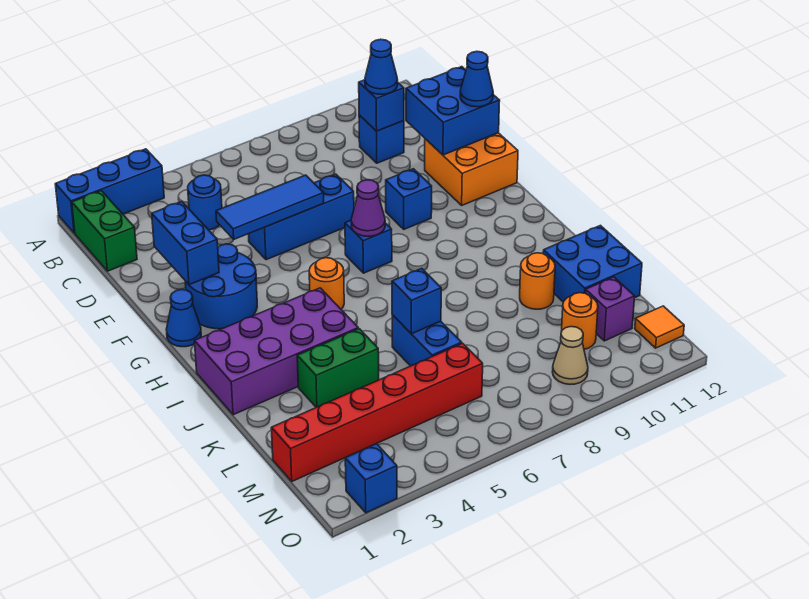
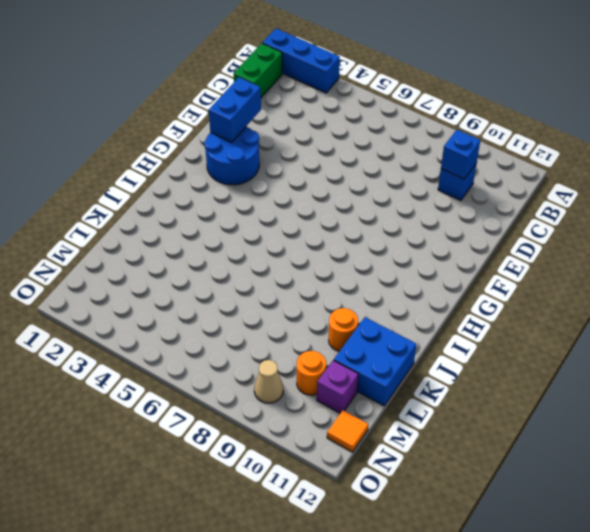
none -> blue round brick C4 level 1
none -> blue brick E5:E7 level 1
none -> orange brick E11:F12 level 1
none -> blue brick F9 level 1

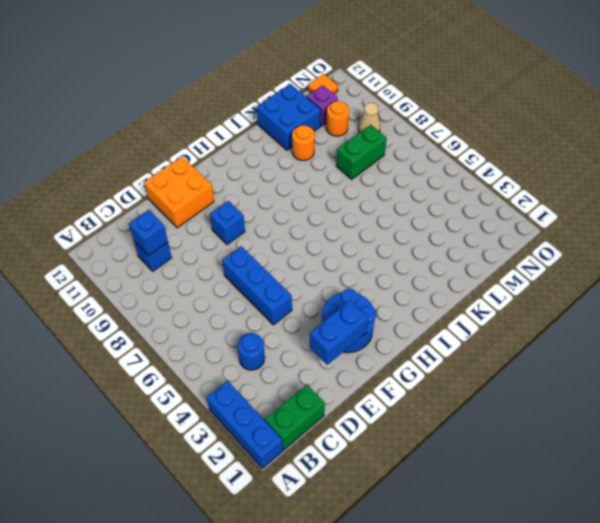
green brick L8:M8 level 1 -> green brick K3:K4 level 1
none -> blue cone G1 level 1
none -> blue brick G7 level 1
none -> orange round brick H5 level 1
none -> purple brick I1:J4 level 1

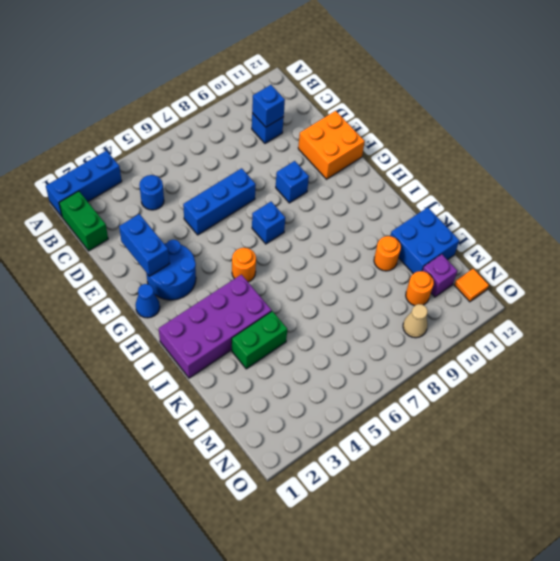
none -> blue brick K6:L6 level 1
none -> red brick M1:M6 level 1
none -> blue brick O2 level 1
none -> blue brick D11:E12 level 2

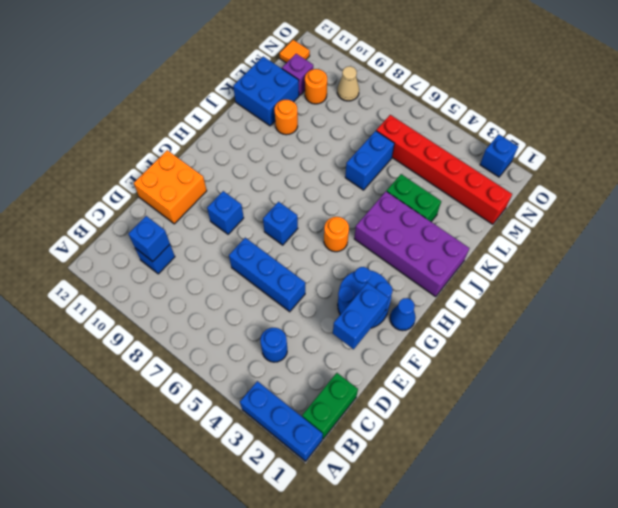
none -> blue brick D11:E12 level 2
none -> blue tile E4:E6 level 2
none -> purple cone G7 level 2
none -> blue brick K6 level 2

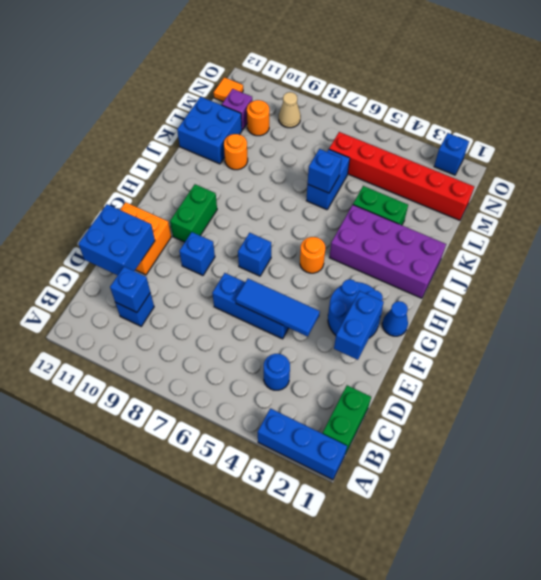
green brick G10:H10 level 1 -> none
none -> purple cone G7 level 2
none -> blue cone C10 level 3
none -> blue cone E12 level 3

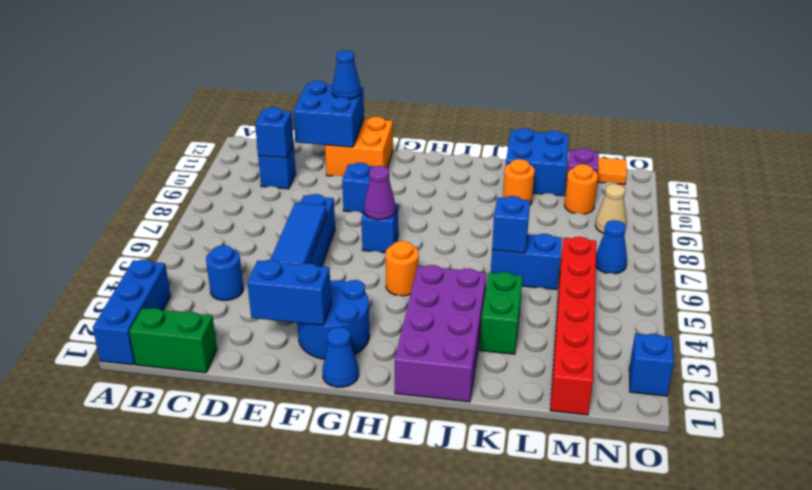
blue cone N7 level 1 -> blue cone C10 level 3

